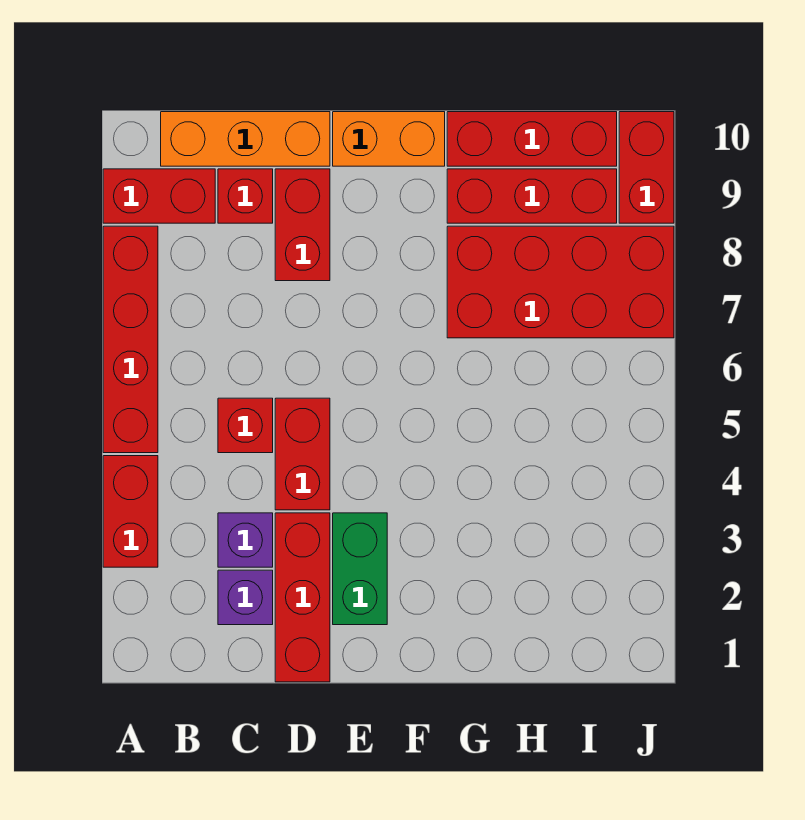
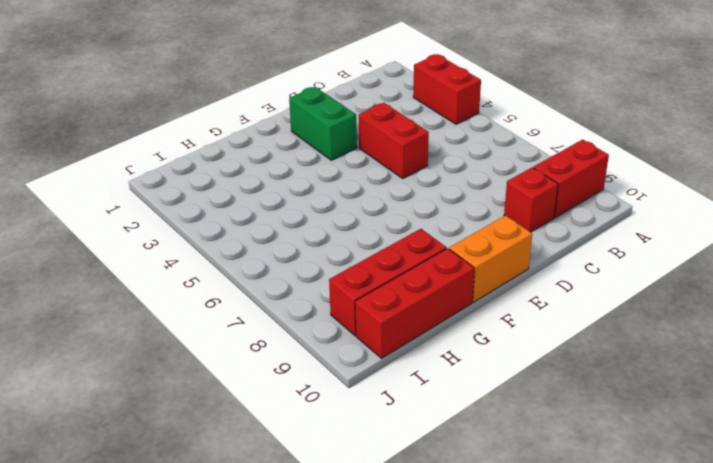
none -> red brick A5:A8 level 1
none -> orange brick B10:D10 level 1
none -> purple brick C2 level 1

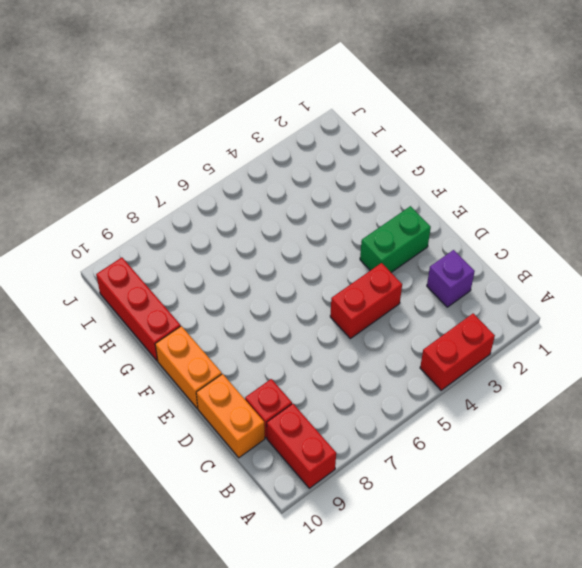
orange brick C10:D10 level 1 -> orange brick B10:D10 level 1
none -> red brick A5:A8 level 1
none -> purple brick C3 level 1
none -> red brick C5 level 1

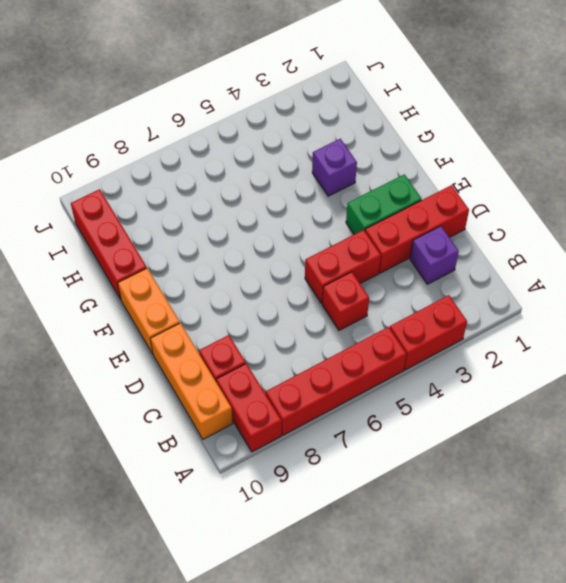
purple brick G3 level 1 -> purple brick C3 level 1
none -> red brick D8:D9 level 1
none -> red brick G7:J8 level 1
none -> red brick G9:I9 level 1

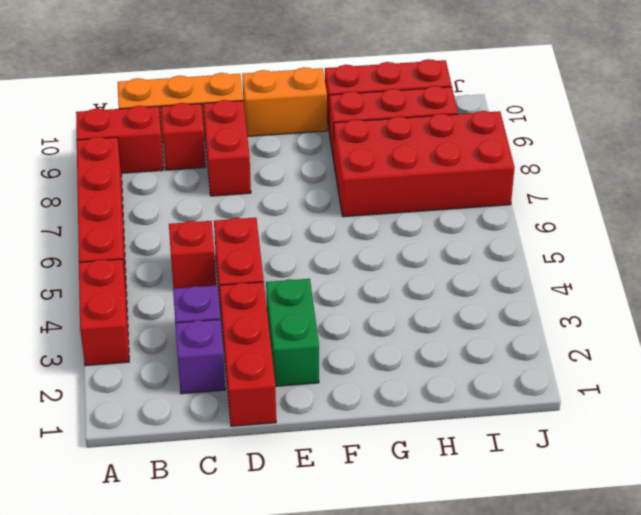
none -> red brick J9:J10 level 1

